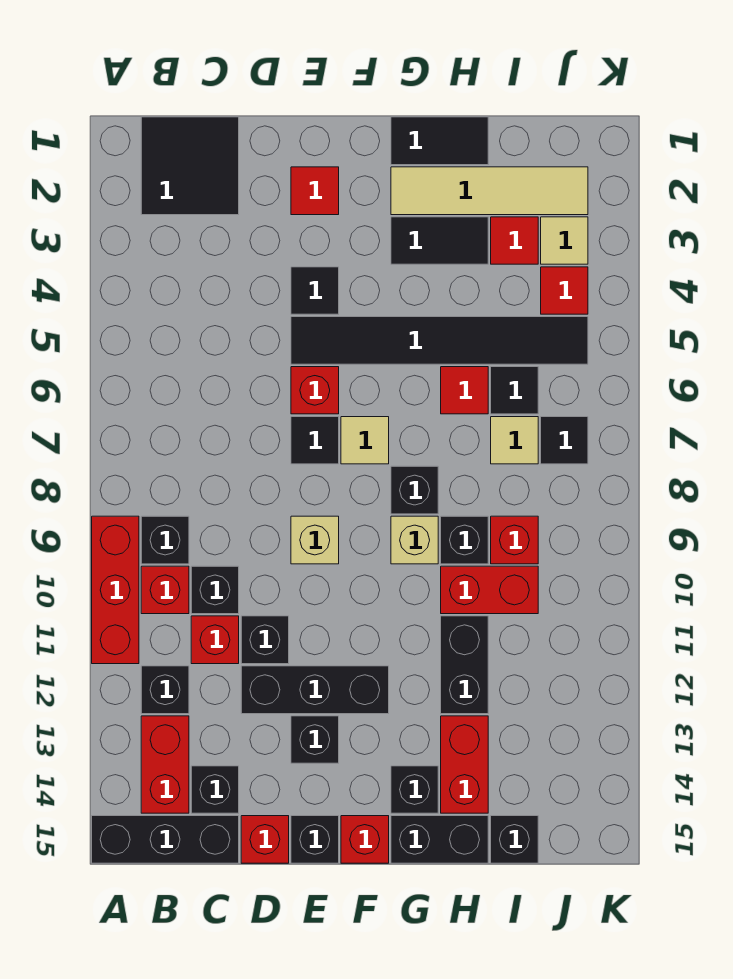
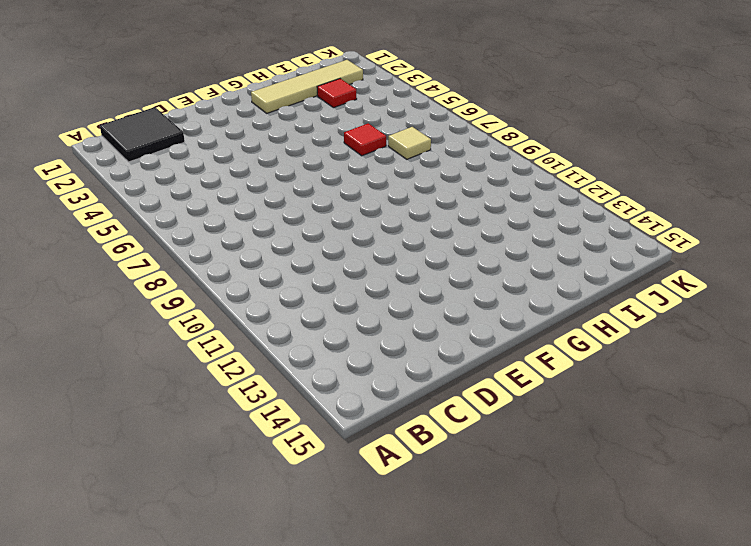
none -> red brick A9:A11 level 1
none -> black brick A15:C15 level 1
none -> black brick B9 level 1
none -> red brick B10 level 1

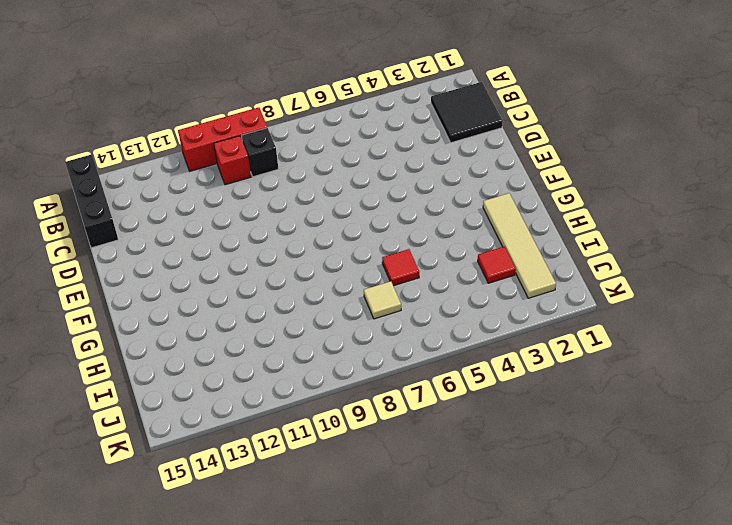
none -> black brick B12 level 1
none -> red brick B13:B14 level 1
none -> black brick C10 level 1
none -> red brick C11 level 1

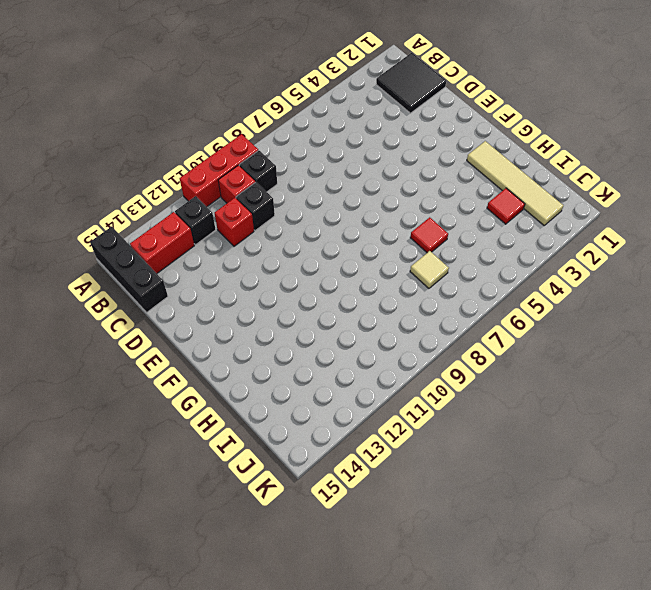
none -> black brick C14 level 1
none -> black brick D11 level 1
none -> black brick D12:F12 level 1
none -> red brick D15 level 1

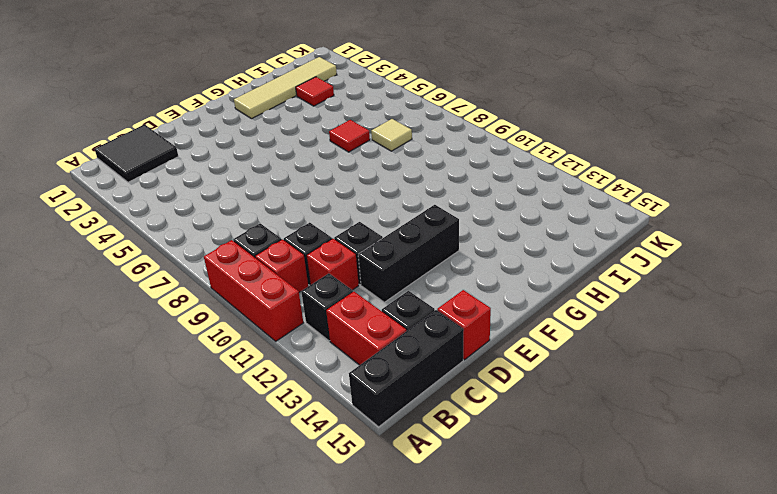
none -> red tile E2 level 1
none -> black tile E4 level 1
none -> black tile E5:J5 level 1
none -> red brick E6 level 1

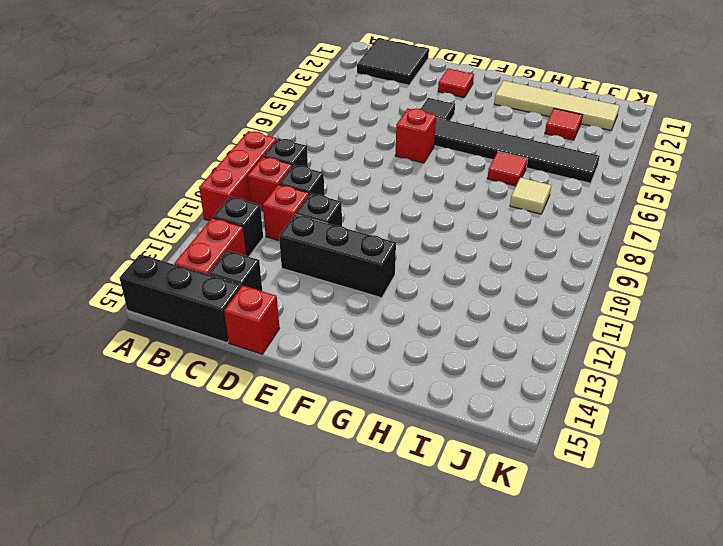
none -> black tile E7 level 1
none -> tan brick E9 level 1
none -> black brick E13 level 1
none -> black brick E15 level 1

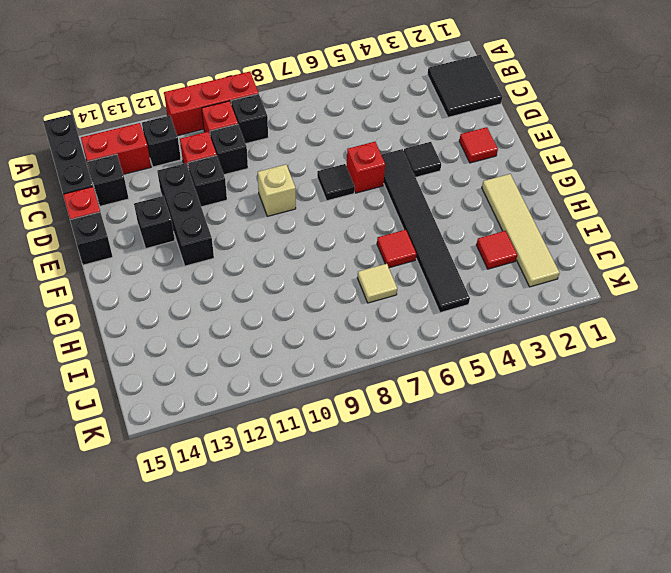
none -> tan tile F7 level 1
none -> red brick F15 level 1
none -> black tile G1:H1 level 1
none -> black tile G3:H3 level 1

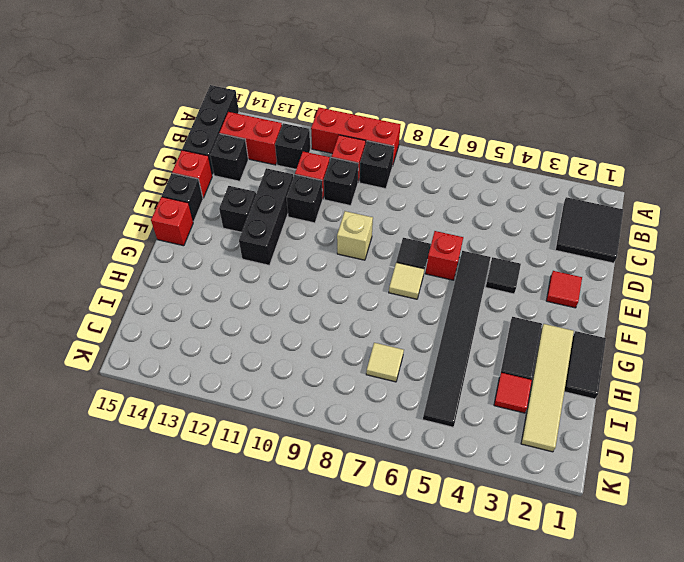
none -> black brick G8 level 1
none -> tan brick G9 level 1
none -> black brick G14 level 1
none -> black brick G15:H15 level 1

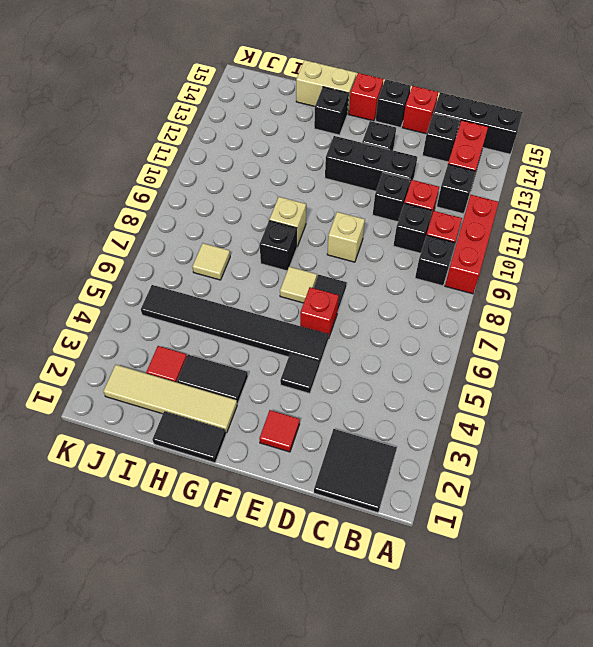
tan brick G15:H15 level 1 -> black brick G15:H15 level 1
none -> red tile H6 level 1
none -> black brick H9 level 1
none -> red brick H10:I10 level 1
none -> black brick H11:H12 level 1

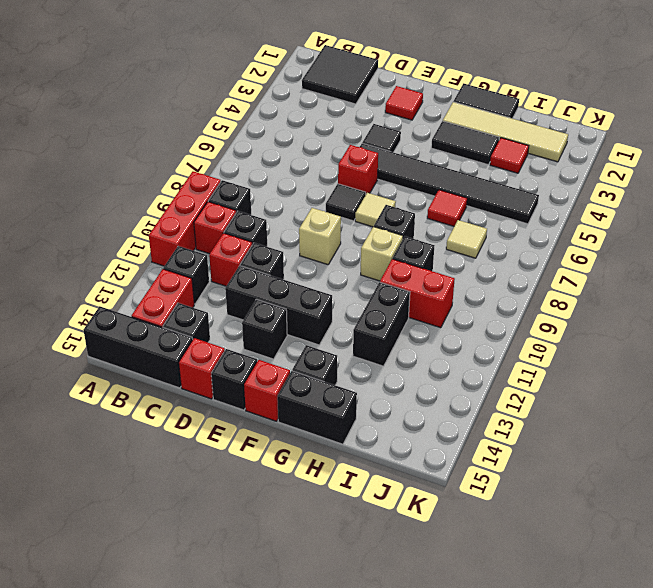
none -> red brick H13:H14 level 1
none -> black tile I6 level 1
none -> red brick I9 level 1
none -> black brick I15 level 1

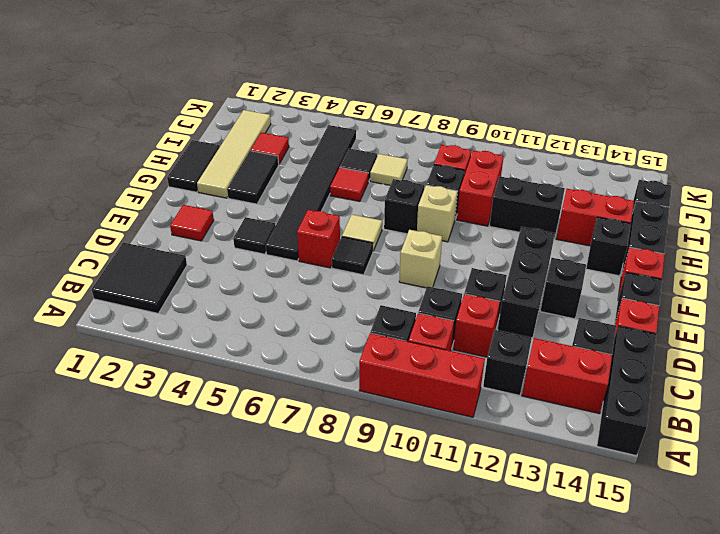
none -> tan tile J3 level 1
none -> red tile J4 level 1
none -> black tile J7 level 1

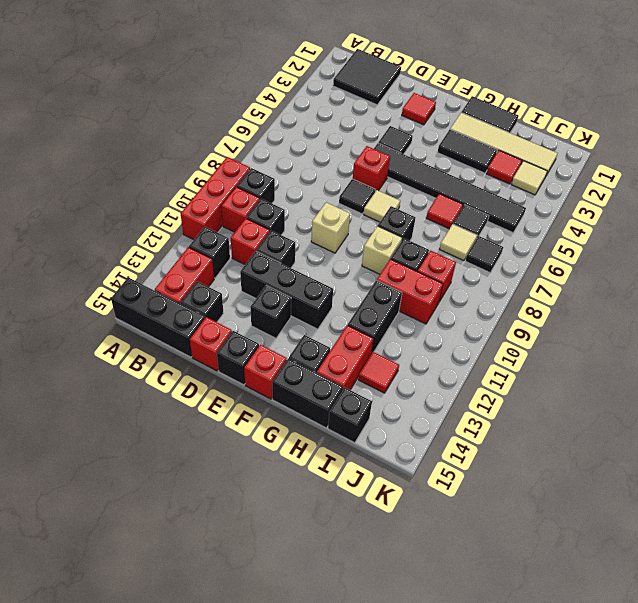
red tile I13 level 1 -> red tile J4 level 1

